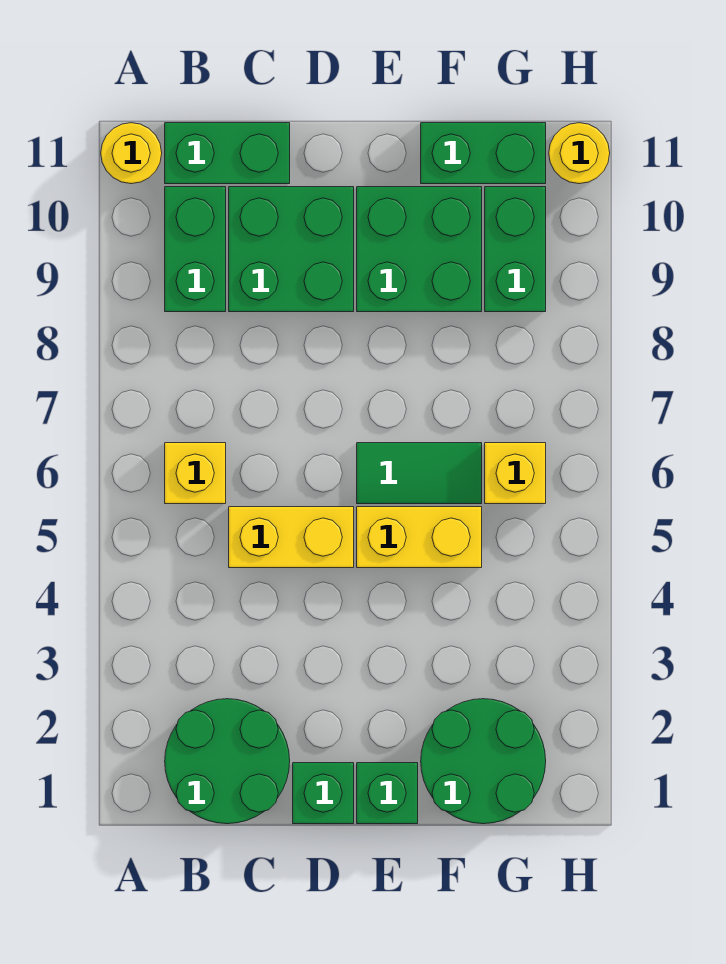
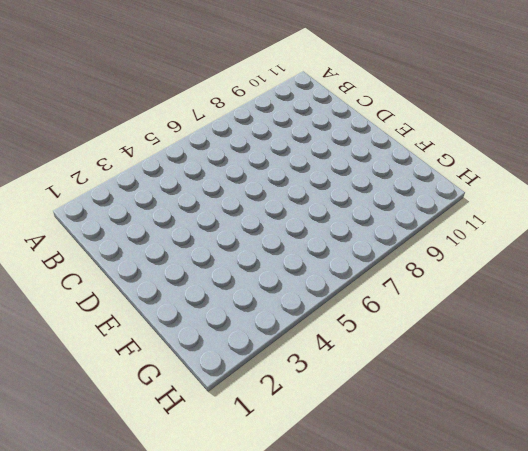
none -> yellow round brick A11 level 1
none -> green round brick B1:C2 level 1
none -> yellow brick B6 level 1

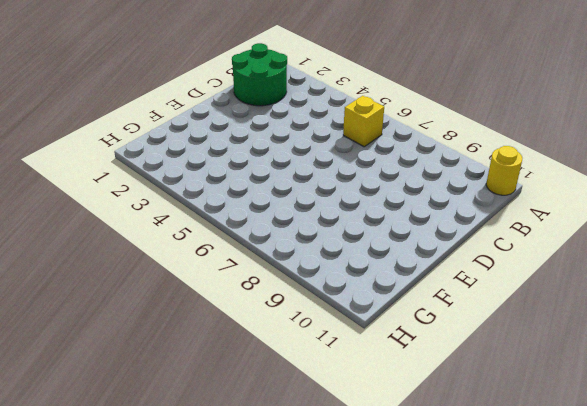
none -> green brick B9:B10 level 1
none -> green brick B11:C11 level 1
none -> yellow brick C5:D5 level 1

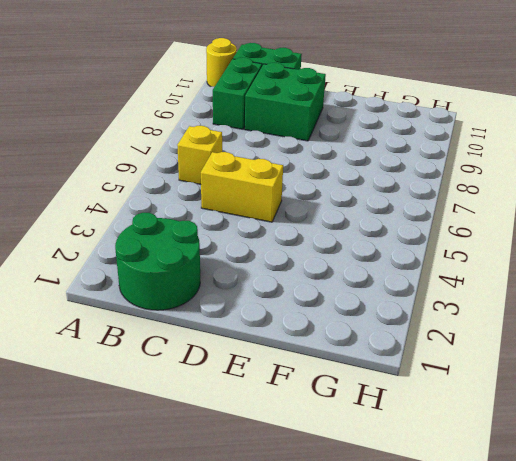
none -> green brick D1 level 1
none -> green brick E1 level 1
none -> yellow brick E5:F5 level 1

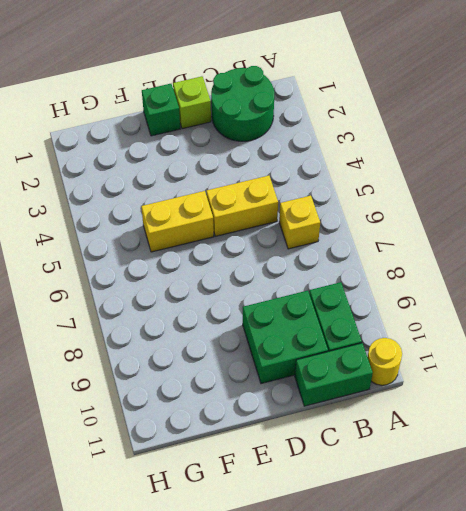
lime brick D1 level 1 -> green brick D1 level 1
none -> green tile E6:F6 level 1
none -> green brick E9:F10 level 1
none -> green round brick F1:G2 level 1

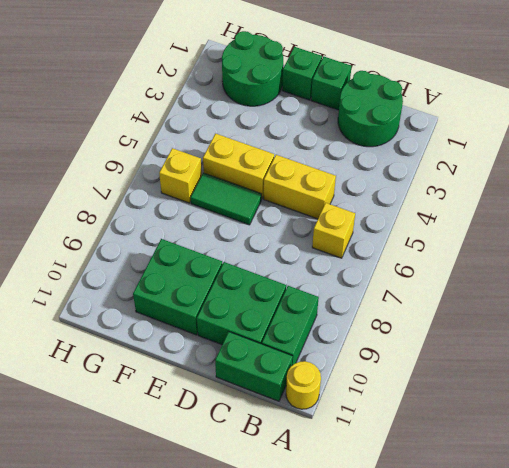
none -> green brick F11:G11 level 1
none -> green brick G9:G10 level 1
none -> yellow round brick H11 level 1

